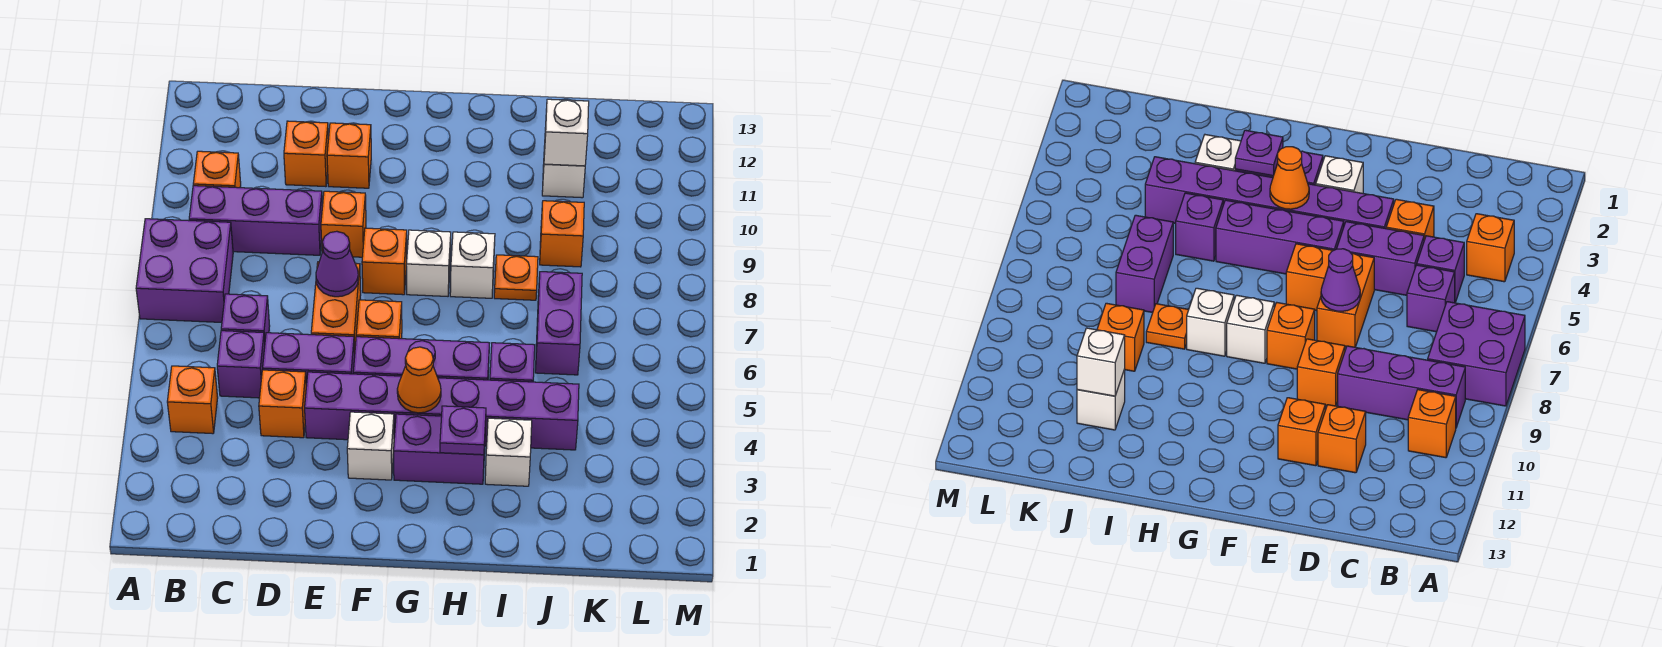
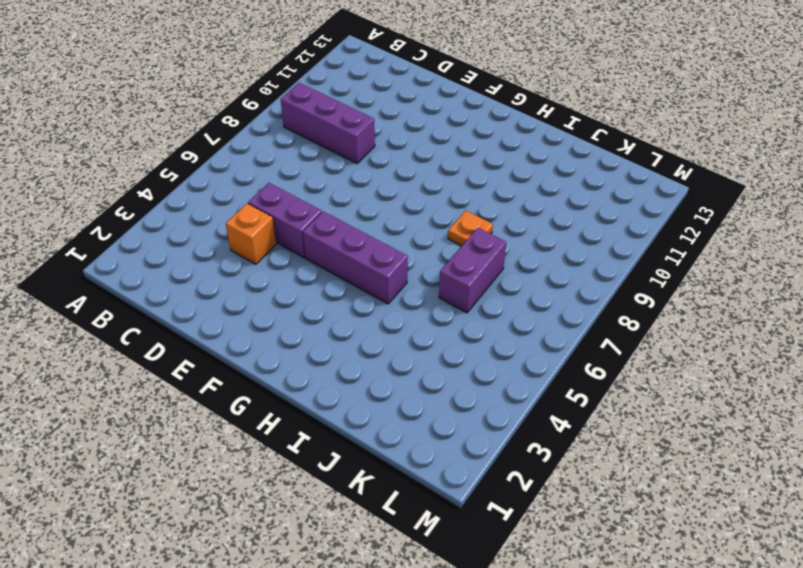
none -> purple brick A7:B8 level 1
none -> orange brick B4 level 1
none -> orange brick B10 level 1
none -> purple brick C5 level 1

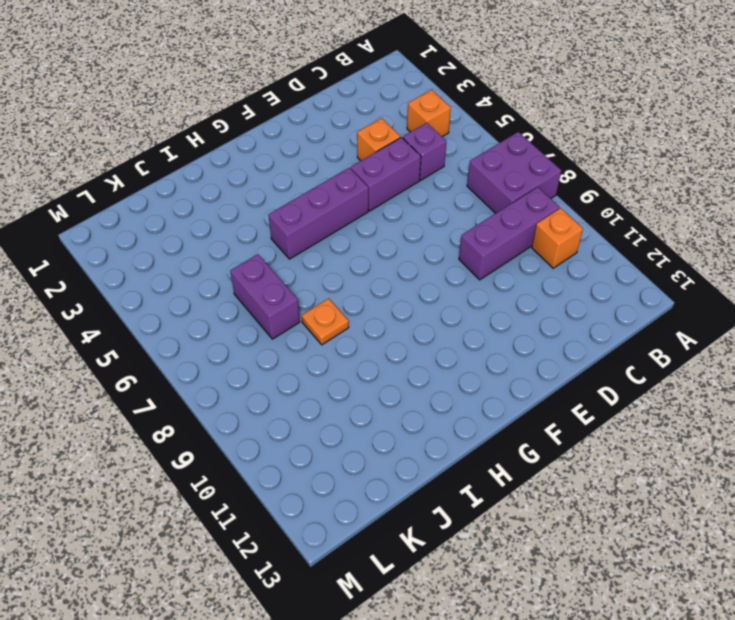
none -> purple brick C6 level 1
none -> orange brick D11 level 1
none -> purple brick E4:J4 level 1
none -> orange brick E6:E7 level 1

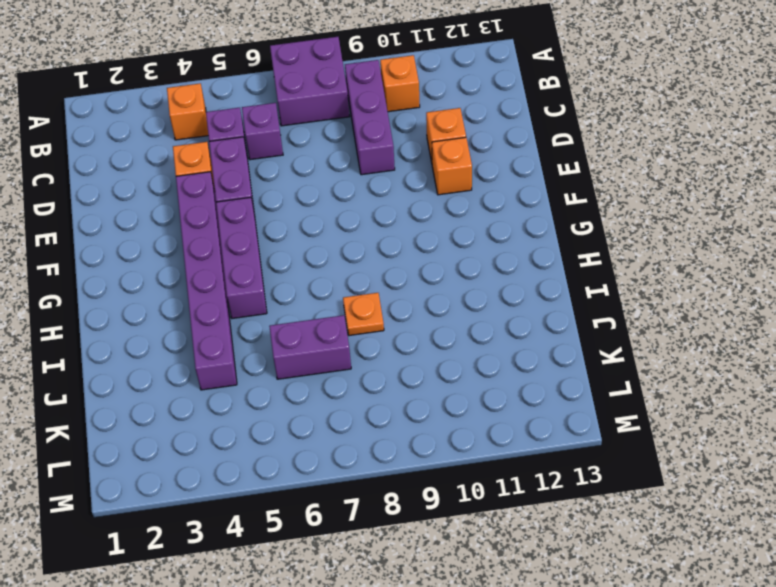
none -> orange brick E6:E7 level 1
none -> orange brick E9 level 1
none -> white brick F3 level 1
none -> orange brick F6 level 1

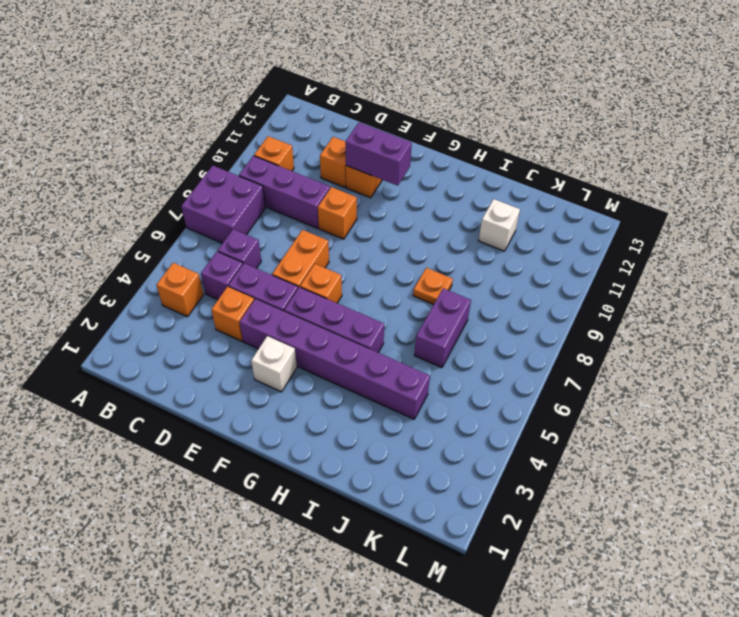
purple brick E11:F11 level 2 -> purple brick G3:H3 level 1
none -> orange brick F8 level 1
none -> white brick G8 level 1
none -> white brick H8 level 1
none -> white brick I3 level 1

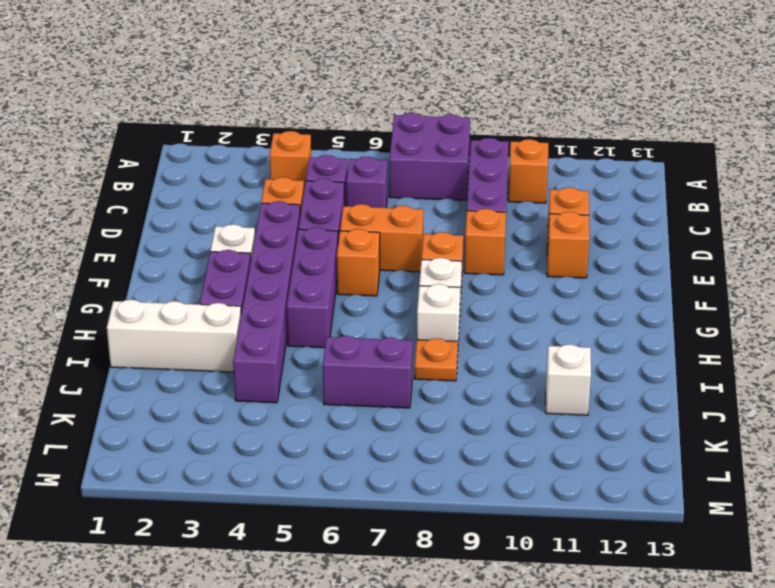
white brick I1:I3 level 1 -> white brick I3 level 1
none -> purple brick I5 level 1
none -> orange brick J9 level 1
none -> purple cone E7 level 2
none -> orange cone G4 level 2

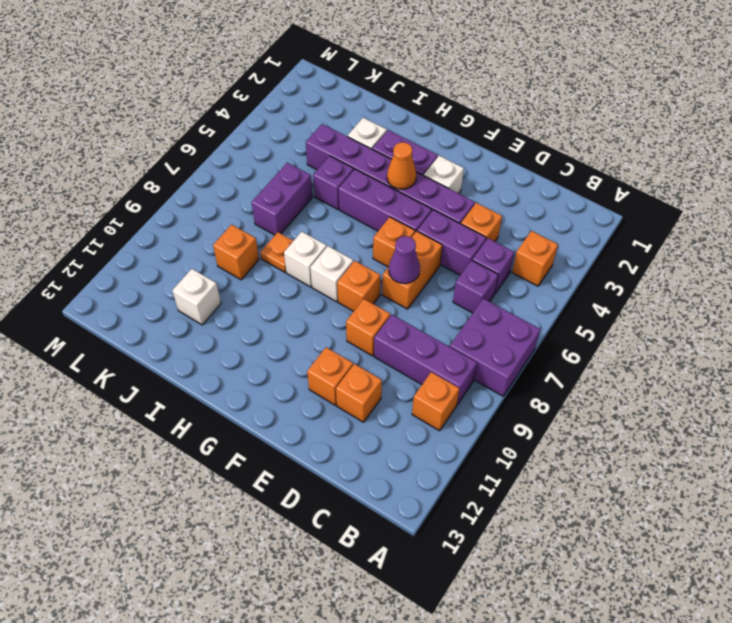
none -> purple plate H3 level 2
none -> white brick J11 level 2

